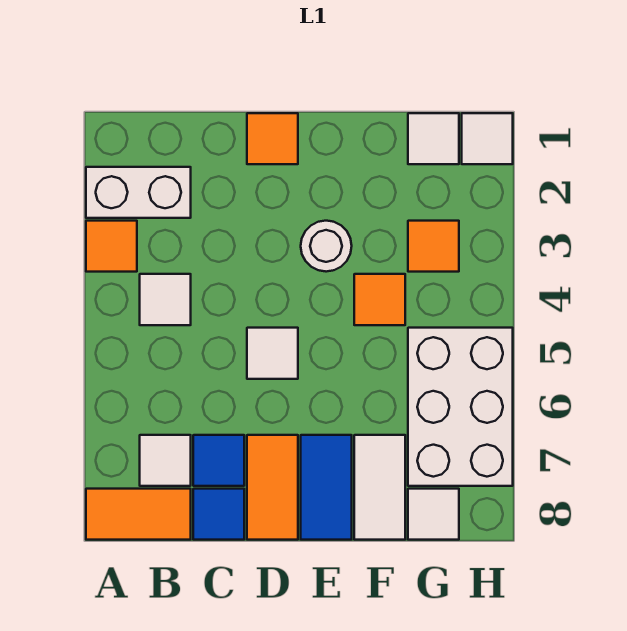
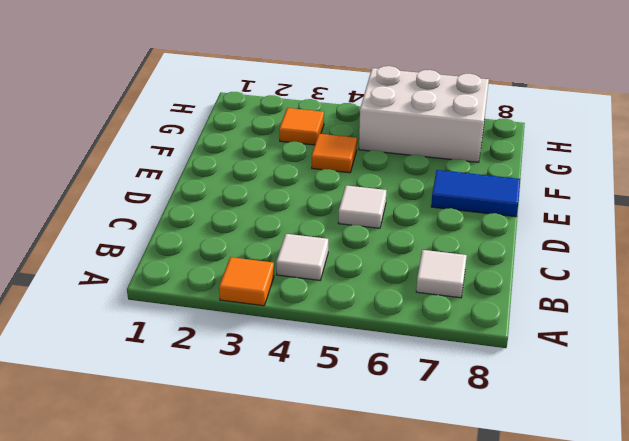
none -> white brick A2:B2 level 1
none -> orange tile A8:B8 level 1
none -> blue tile C7 level 1

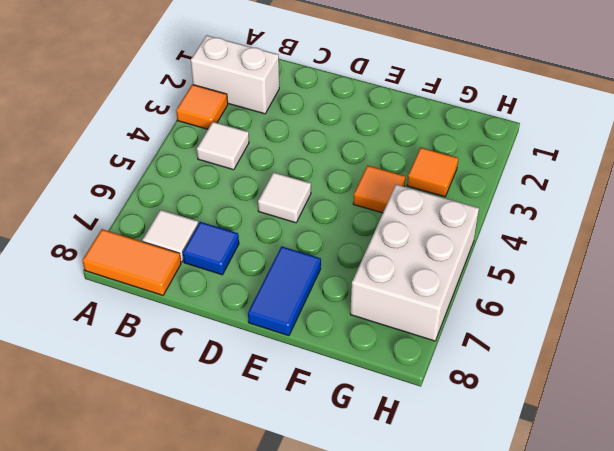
none -> blue tile C8 level 1
none -> orange tile D1 level 1
none -> orange tile D7:D8 level 1

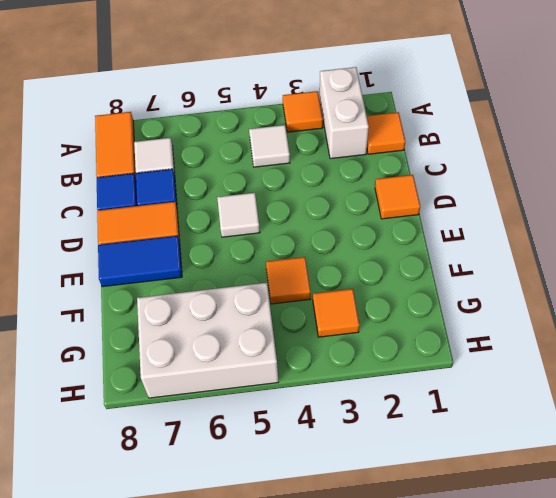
orange tile B1 level 1 -> none
none -> white round brick E3 level 1
none -> white tile F7:F8 level 1
none -> white tile G1 level 1

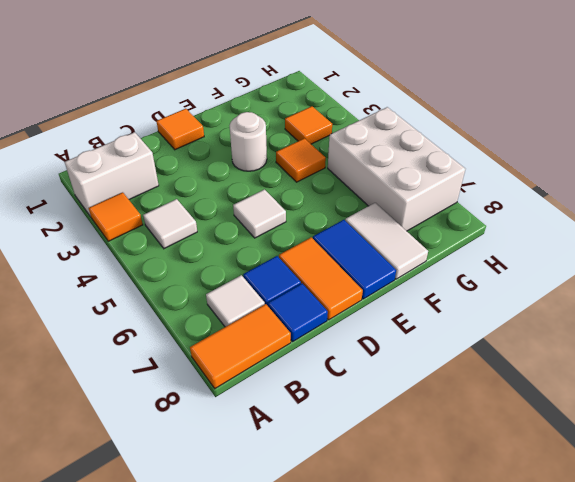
none -> white tile G1 level 1
none -> white tile G8 level 1
none -> white tile H1 level 1

